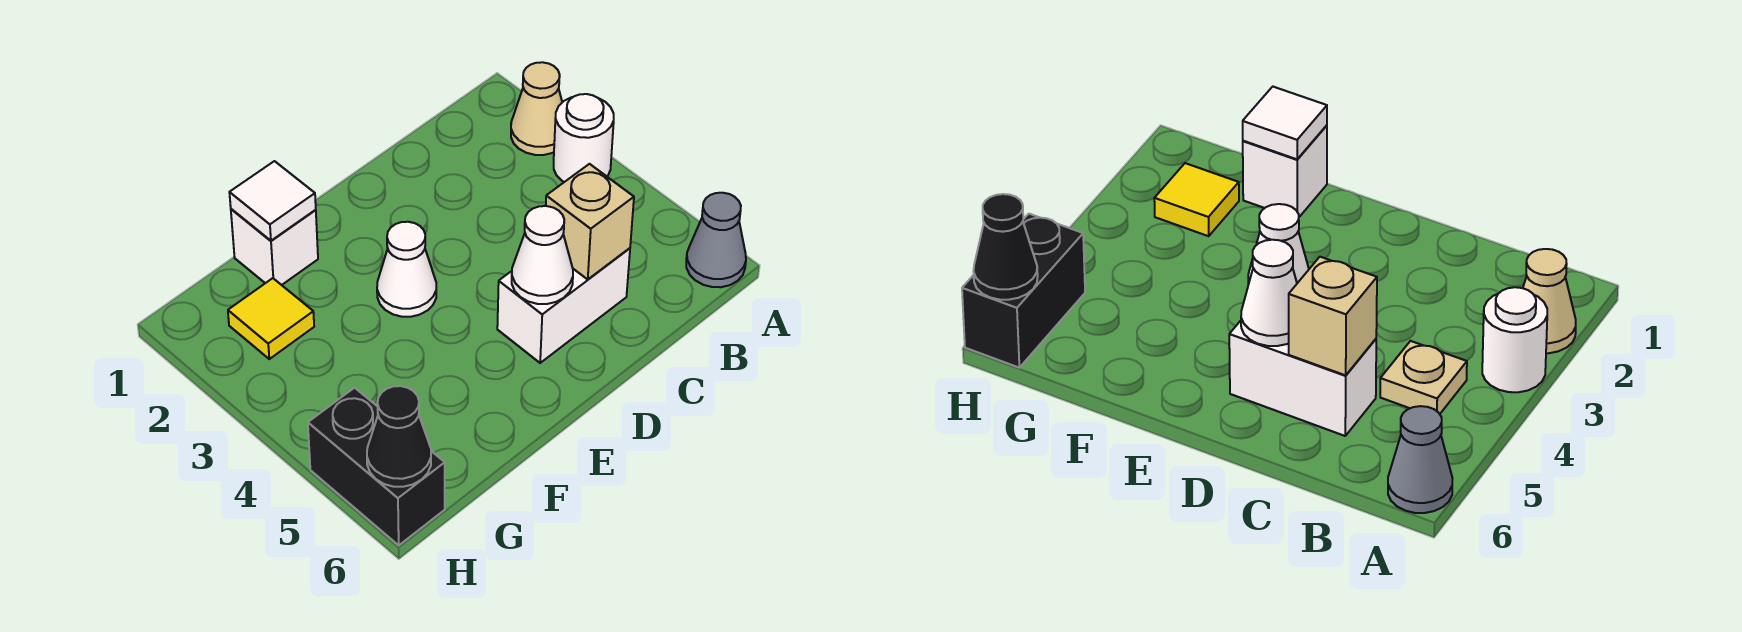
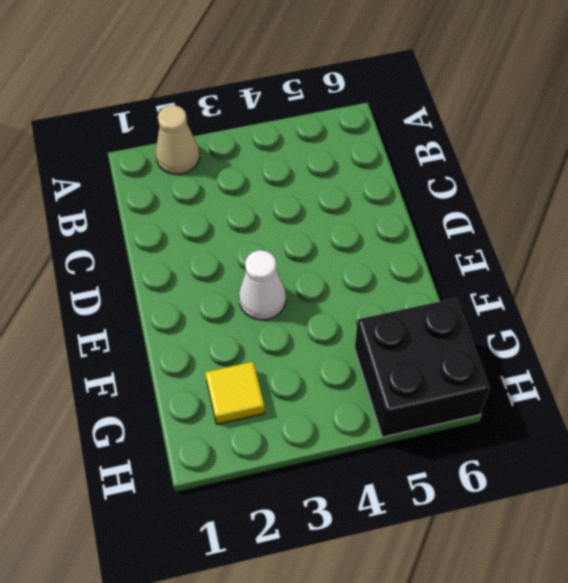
black brick G5:H6 level 1 -> black brick H5:H6 level 1
none -> white round brick A3 level 1
none -> grey cone A6 level 1
none -> tan plate B4 level 1

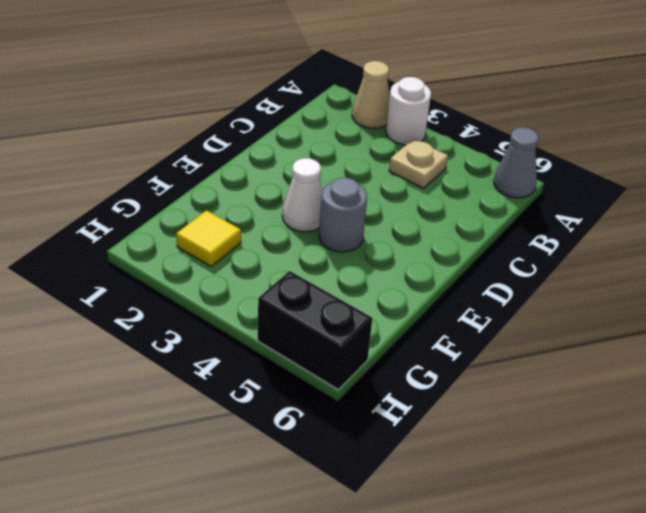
grey round brick E4 level 1 -> none
none -> white brick C5:D5 level 1
none -> white brick F1 level 1
none -> tan brick C5 level 2

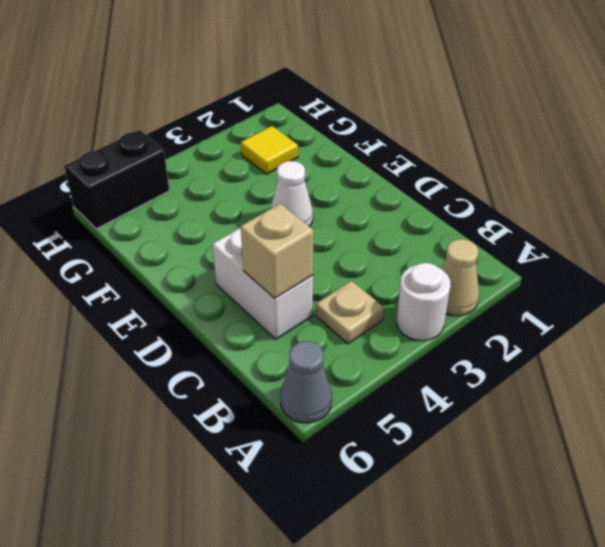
none -> white brick F1 level 1
none -> white cone D5 level 2
none -> white tile F1 level 2

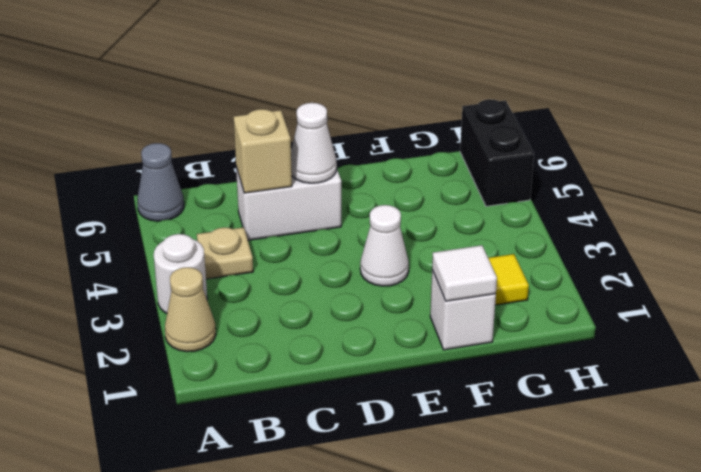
none -> black cone H6 level 2

